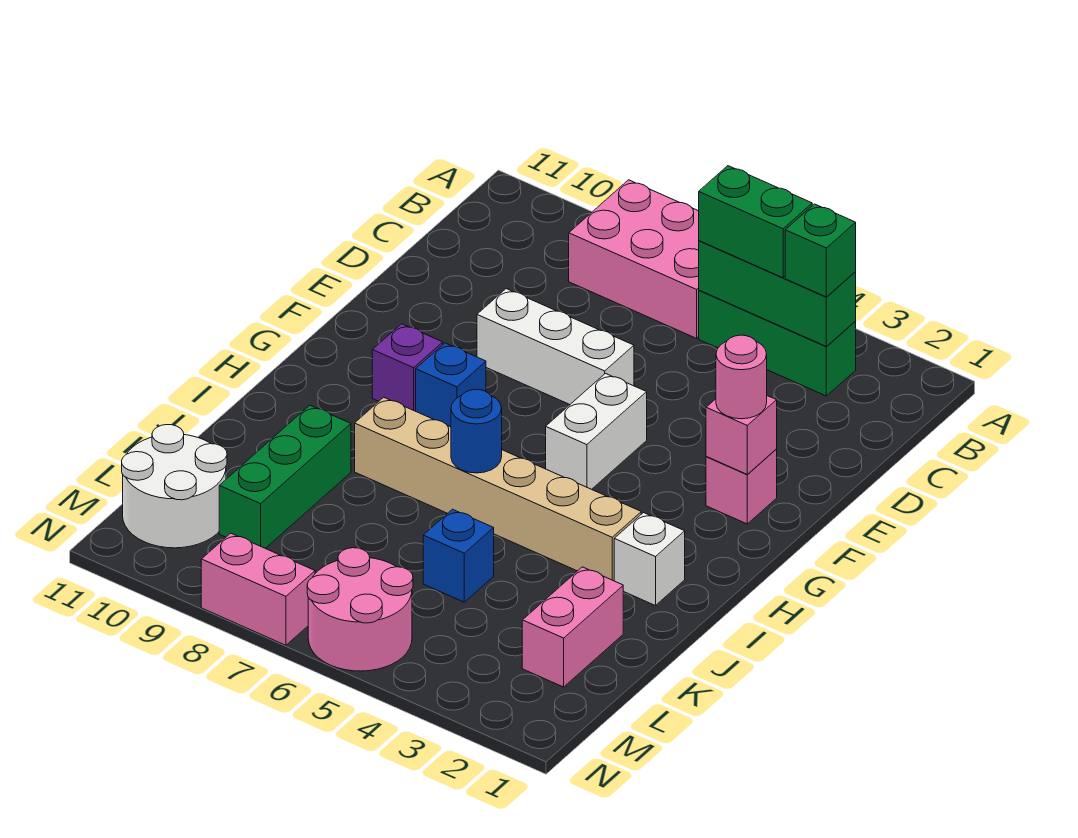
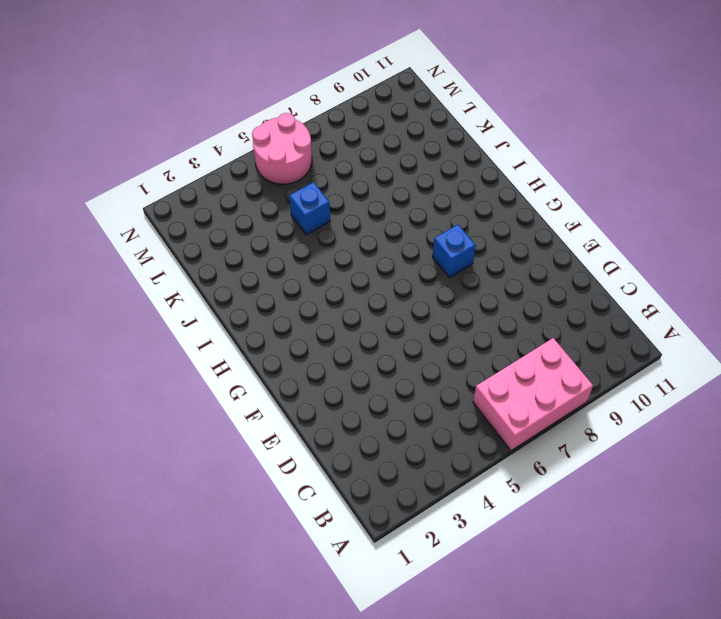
none -> green brick B3:B5 level 1
none -> white brick E6:E8 level 1
none -> pink brick F2 level 1

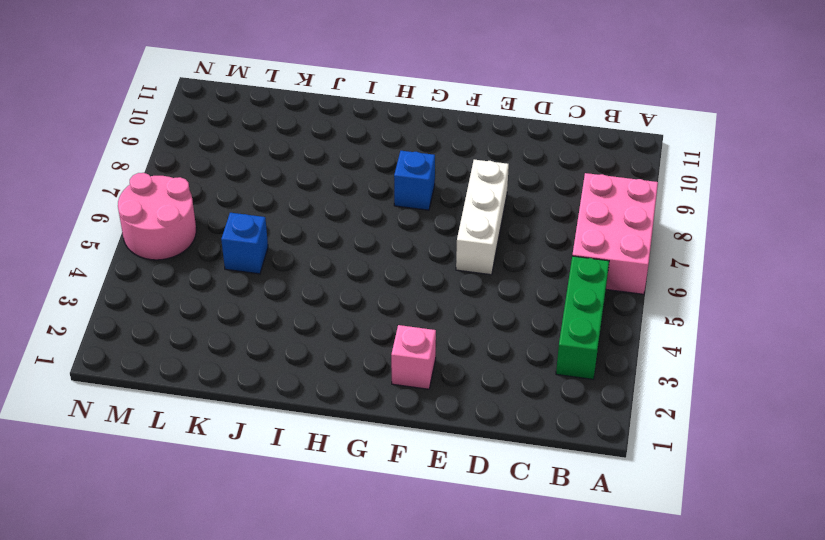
none -> white brick F5:G5 level 1
none -> purple brick G9 level 1
none -> white brick I2 level 1

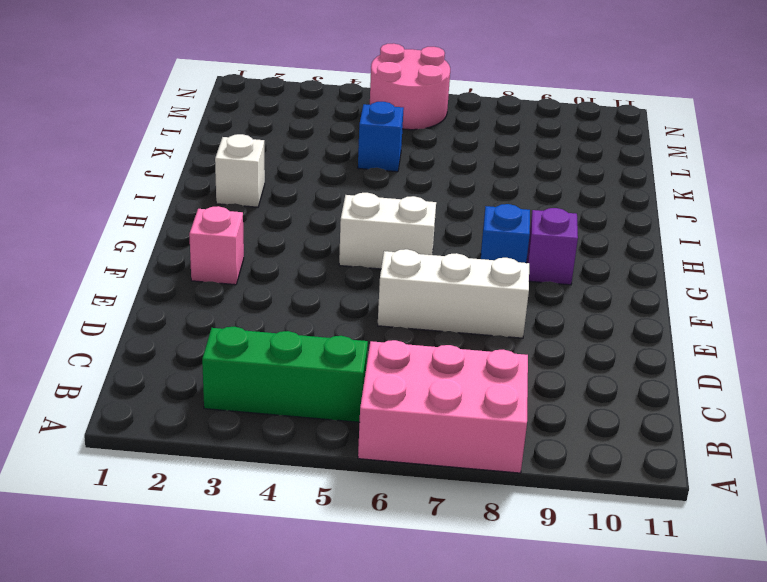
white brick G5:G6 level 1 -> white brick F5:G5 level 1
none -> tan brick I3:I8 level 1
none -> green brick J9:L9 level 1
none -> pink brick K2:L2 level 1

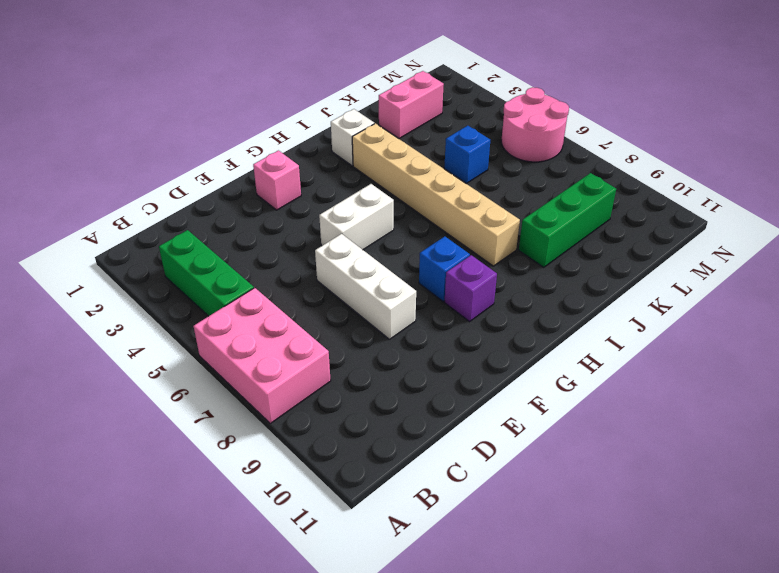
none -> white round brick L10:M11 level 1
none -> pink brick N7:N8 level 1
none -> green brick B3:B5 level 2

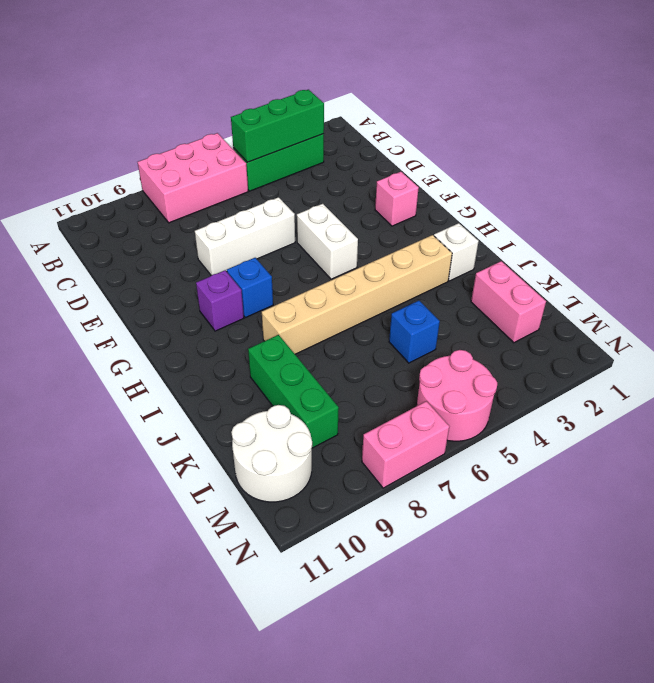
none -> pink brick F2 level 2
none -> blue round brick I6 level 2
none -> green brick B3 level 3

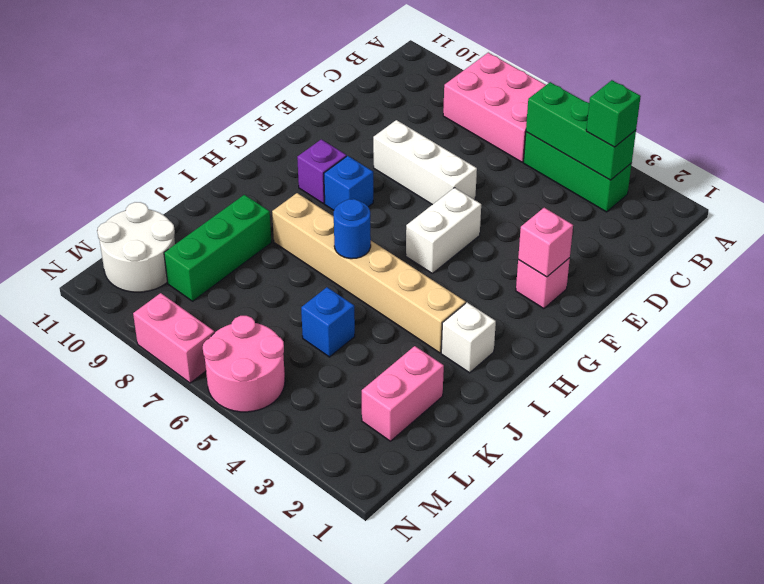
none -> green brick B4:B5 level 3
none -> pink round brick F2 level 3

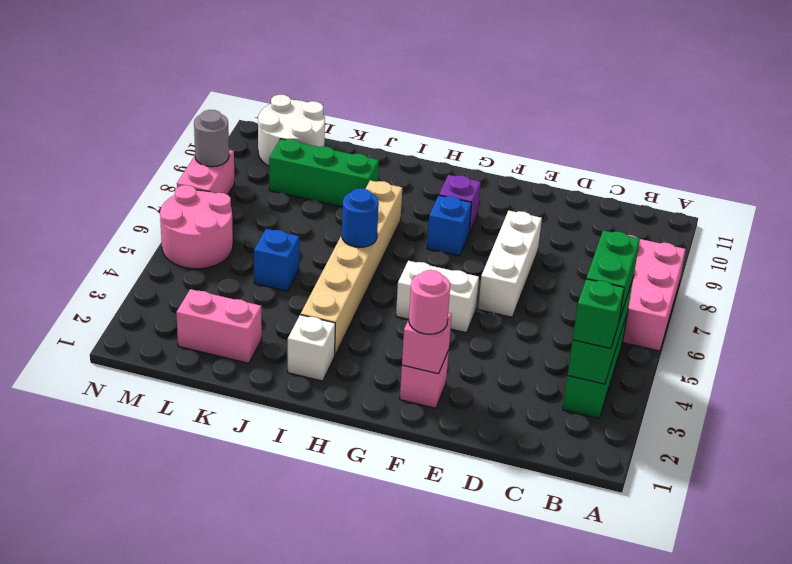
grey round brick N8 level 2 -> none

